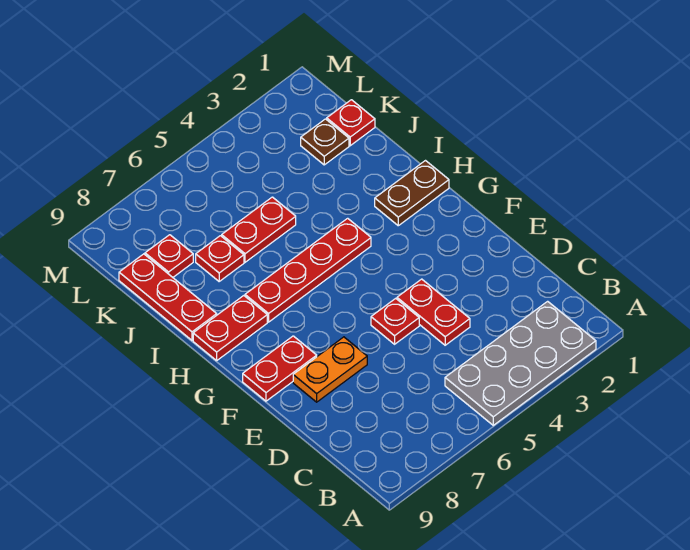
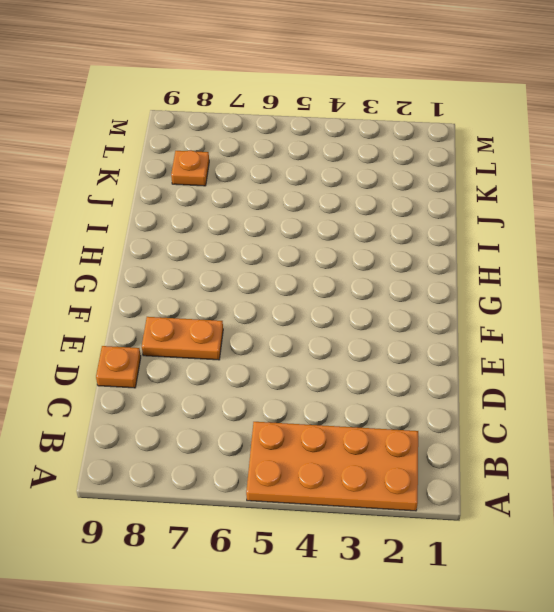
orange plate A2:B5 level 1 -> grey plate A2:B5 level 1
orange plate D9 level 1 -> none
orange plate K8 level 1 -> red plate K8 level 1
none -> red plate D4:E4 level 1
none -> red plate E5 level 1
none -> red plate F8:F9 level 1

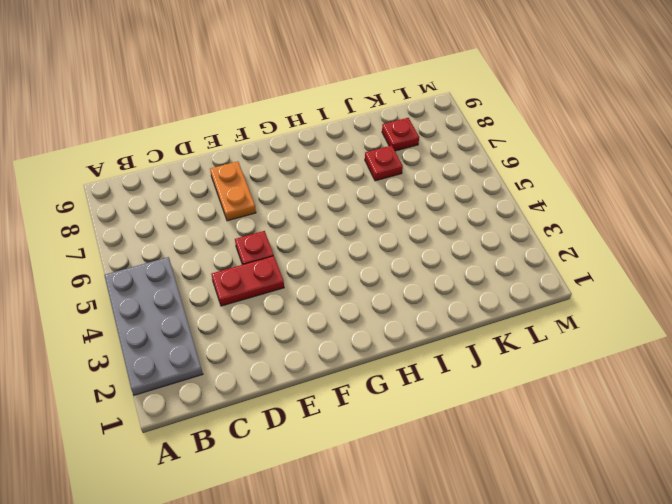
none -> red plate F8:F9 level 1
none -> brown plate H1:H2 level 1
none -> red plate H4:H7 level 1

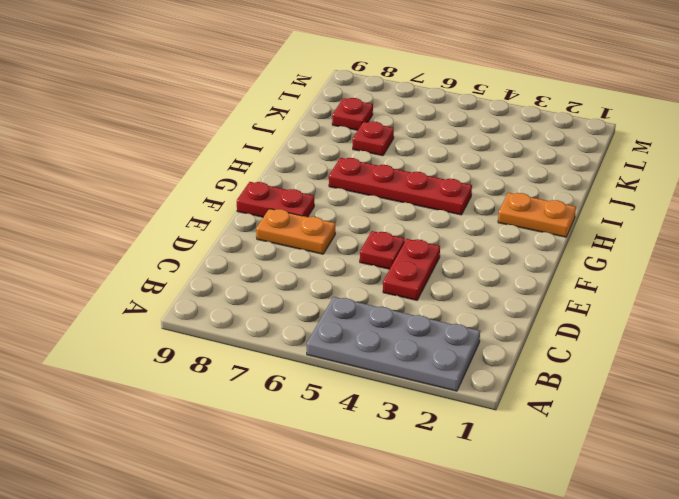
orange plate H1:H2 level 1 -> brown plate H1:H2 level 1
none -> red plate H8:H9 level 1
none -> red plate I9:K9 level 1
none -> red plate J5:J6 level 1

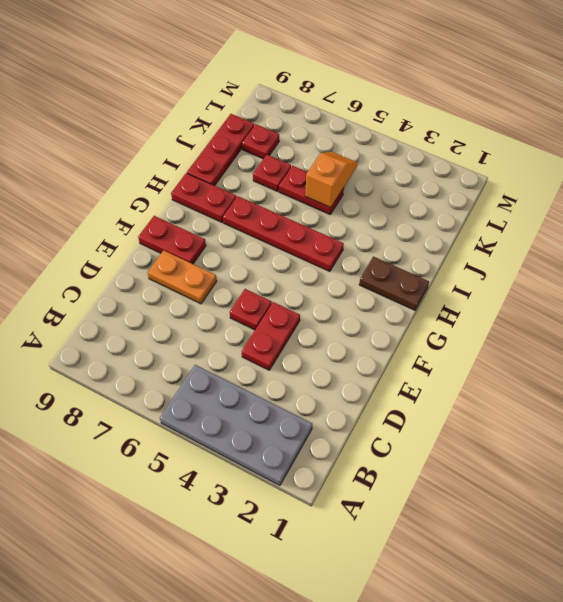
orange slope J5:K5 level 2 top J -> none
none -> red plate K1 level 1
none -> brown plate K2 level 1

